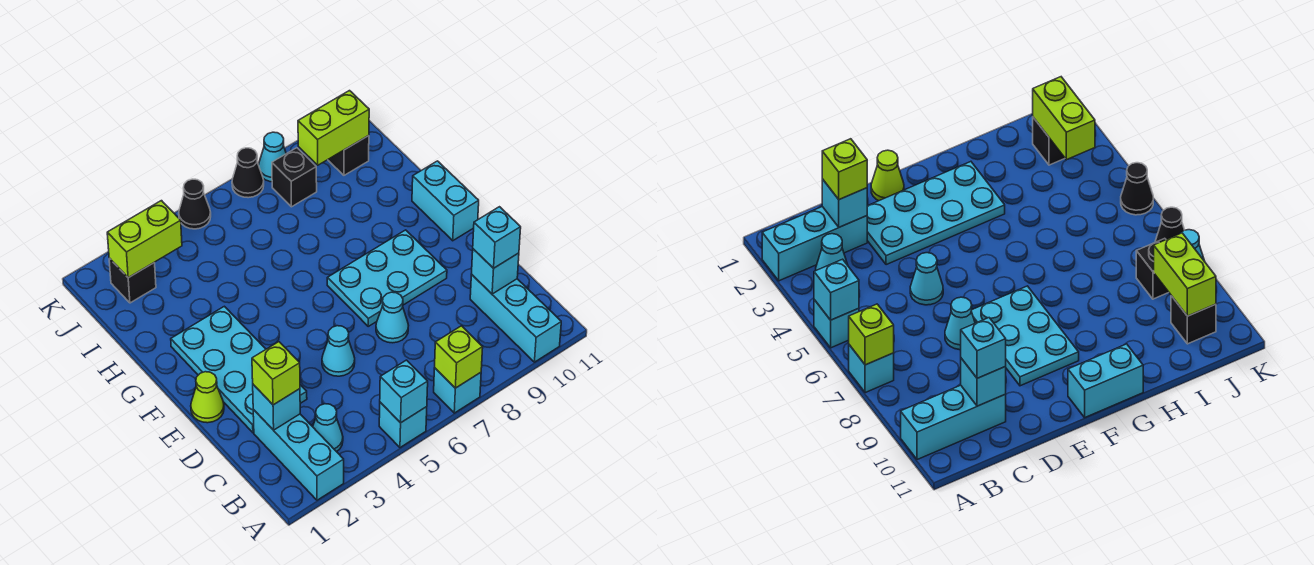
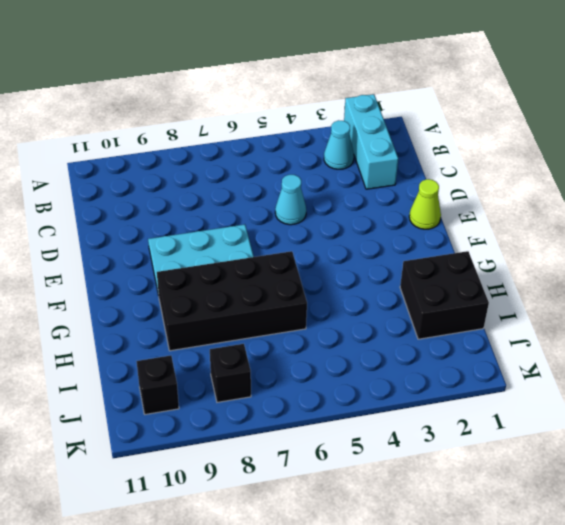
black brick G6:H9 level 1 -> none
black brick H1:I2 level 1 -> none
none -> cyan brick A5 level 1
none -> cyan brick A7 level 1
none -> cyan brick A10:C10 level 1

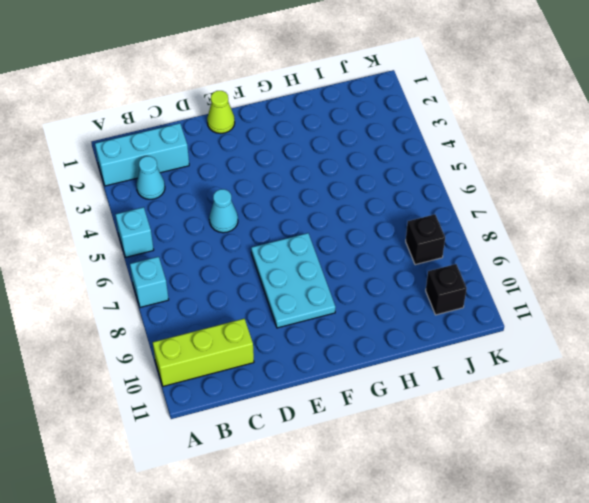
lime brick A10:C10 level 1 -> cyan brick A10:C10 level 1
none -> cyan plate D2:G3 level 1
none -> cyan cone D7 level 1
none -> cyan brick F11:G11 level 1

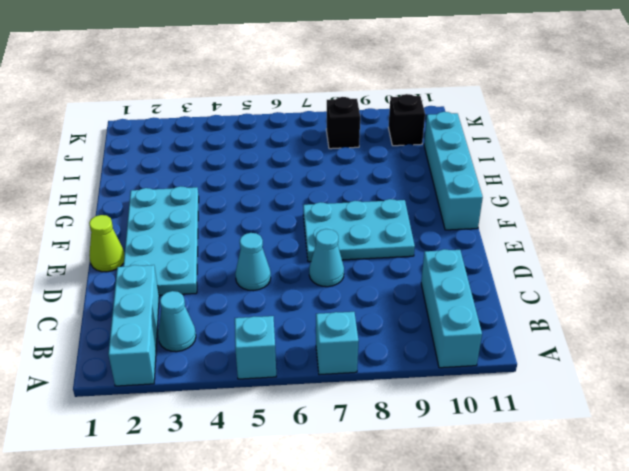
cyan brick F11:I11 level 1 -> cyan brick F11:G11 level 1
none -> black brick J2 level 1
none -> black cone K5 level 1
none -> black cone K7 level 1

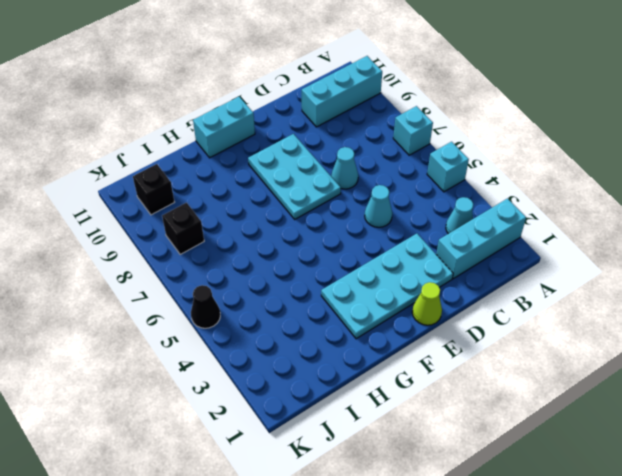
none -> black brick J2 level 1
none -> black cone K7 level 1
none -> cyan cone K8 level 1

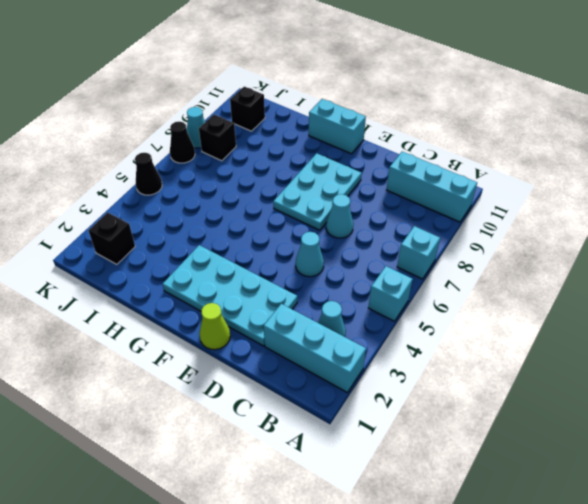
none -> cyan brick A5 level 2
none -> lime brick A7 level 2
none -> cyan brick C2 level 2

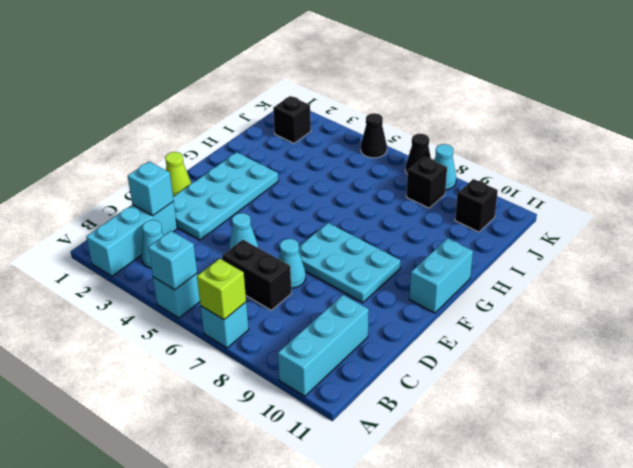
black brick C6:C7 level 1 -> none
none -> cyan brick C10 level 2
none -> lime brick J2:J3 level 2
none -> lime brick J9:J10 level 2

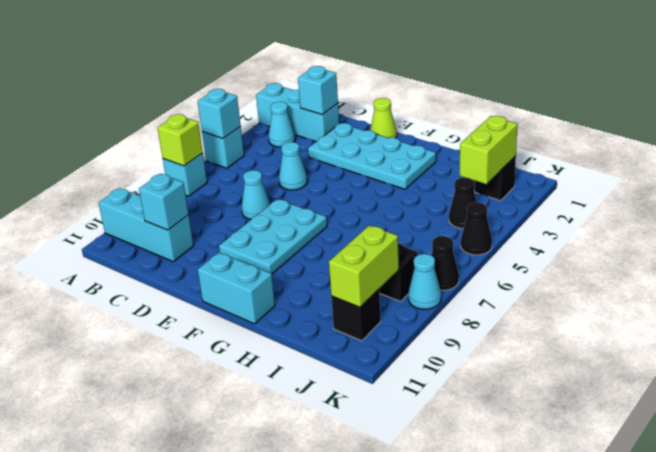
black cone J4 level 1 -> none
none -> lime brick C2 level 3
none -> cyan brick C10 level 3

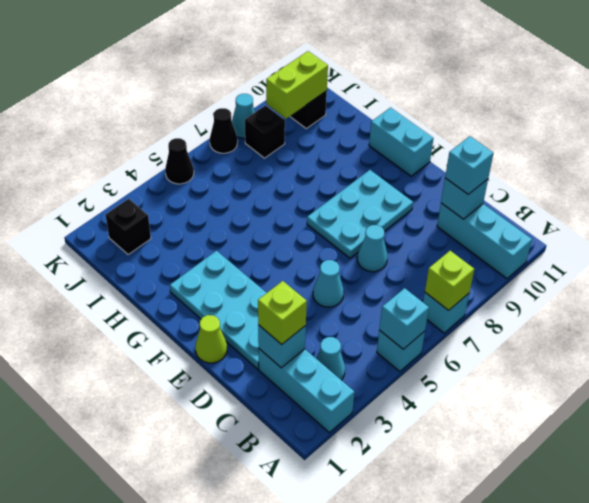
none -> lime brick J2:J3 level 2

